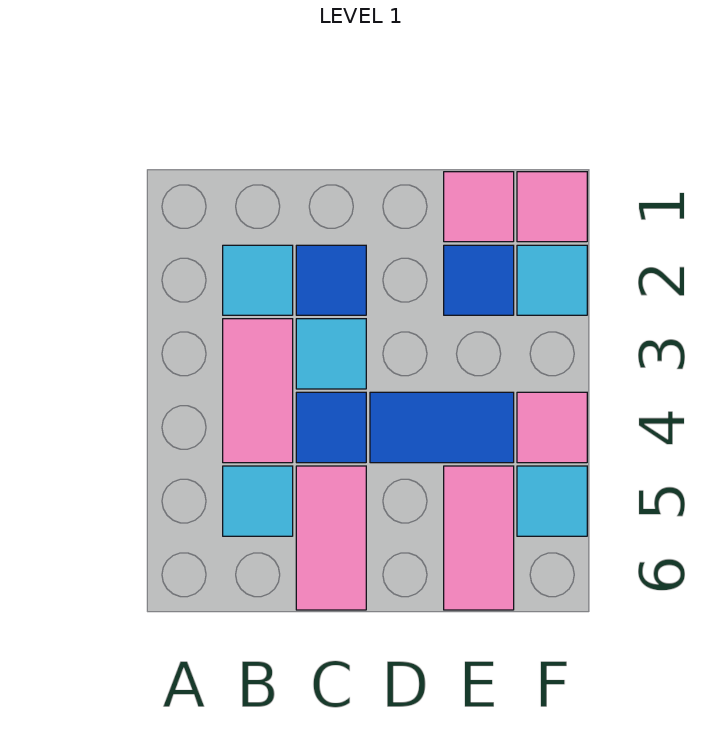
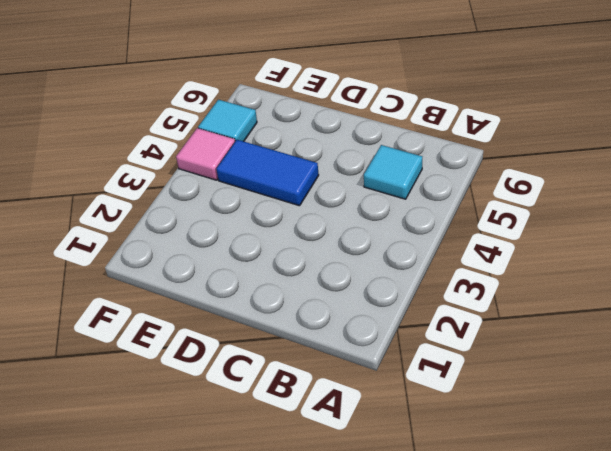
none -> cyan tile B2 level 1
none -> pink tile B3:B4 level 1
none -> blue tile C2 level 1

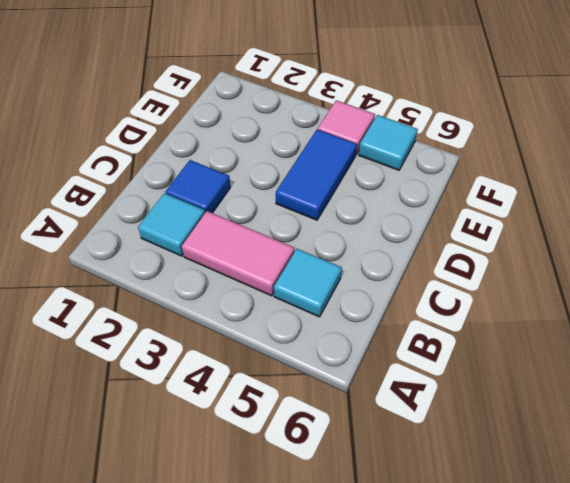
none -> cyan tile C3 level 1
none -> blue tile C4 level 1
none -> pink tile C5:C6 level 1

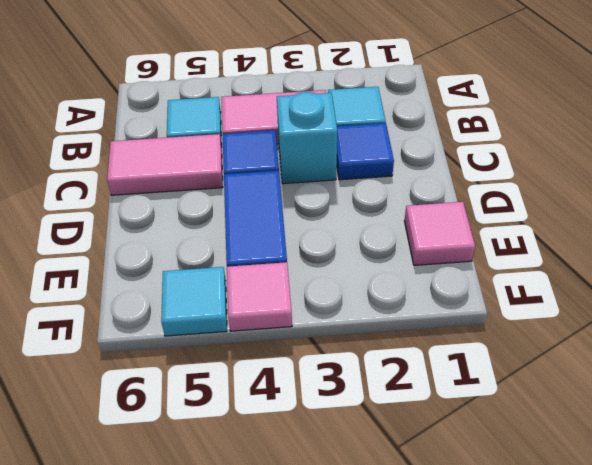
cyan brick C3 level 1 -> cyan tile C3 level 1
none -> blue tile E2 level 1
none -> pink tile E5:E6 level 1
none -> pink tile F1 level 1

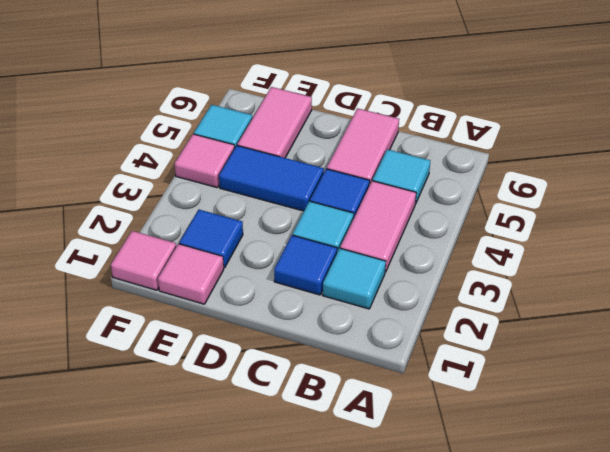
none -> cyan tile F2 level 1

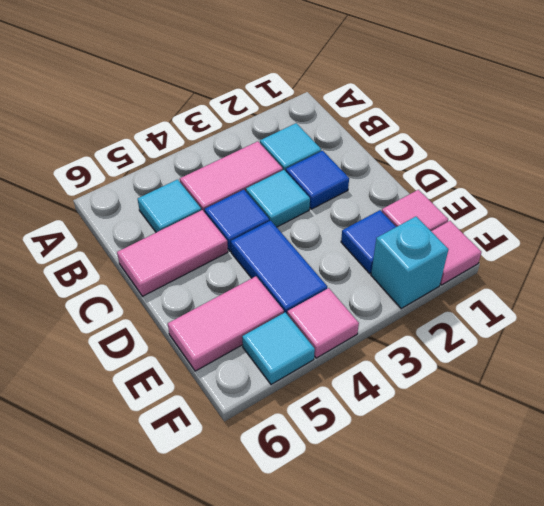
cyan brick F2 level 1 -> cyan tile F2 level 1

